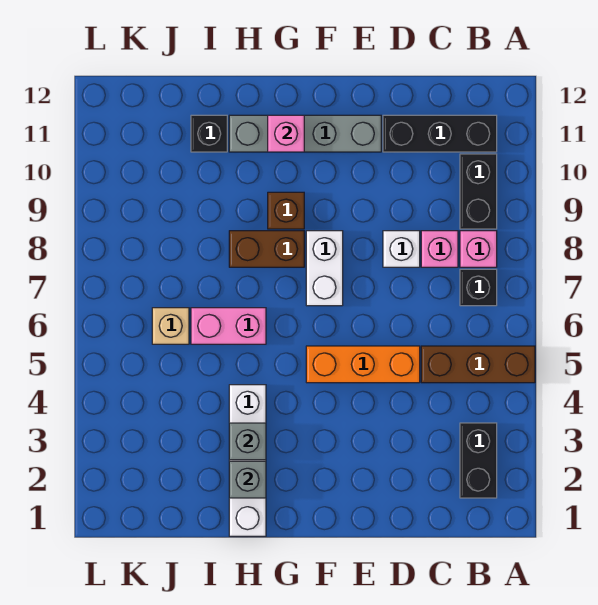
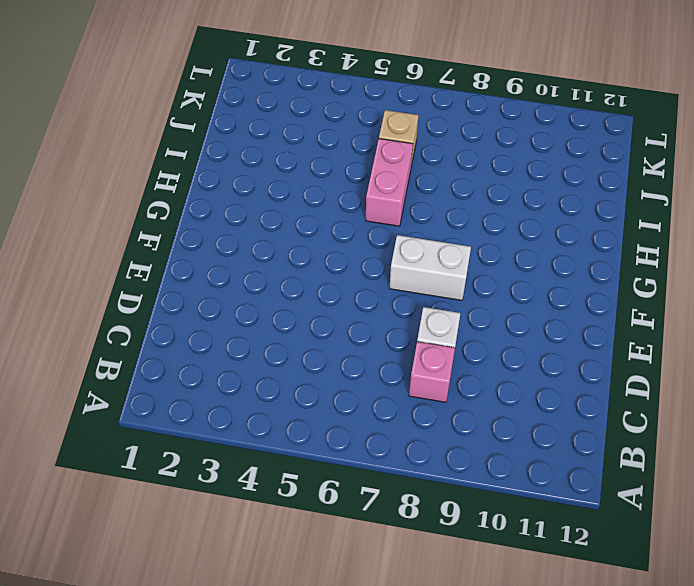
none -> brown brick A5:C5 level 1
none -> black brick B2:B3 level 1
none -> black brick B7 level 1

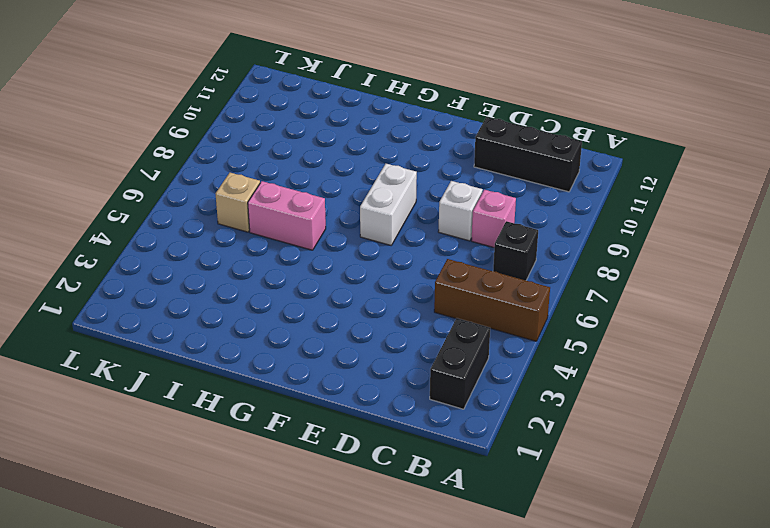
none -> pink brick B8 level 1
none -> black brick B9:B10 level 1
none -> orange brick D5:F5 level 1

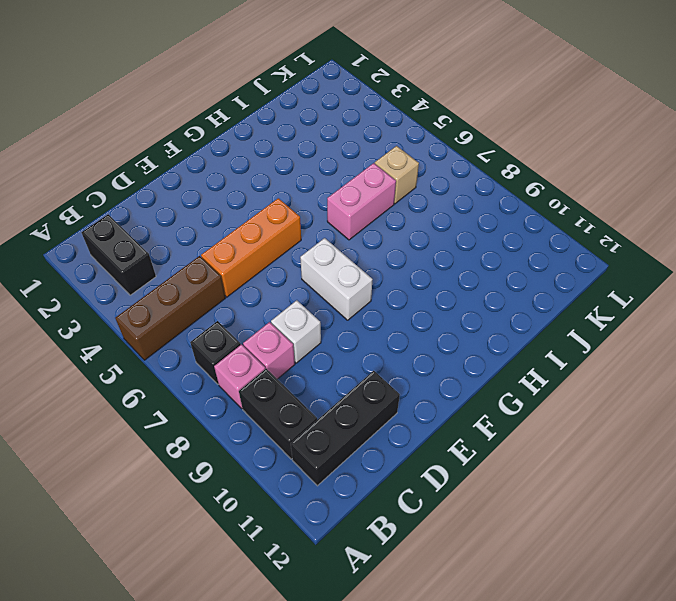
none -> grey brick E11:H11 level 1
none -> brown brick G8:H8 level 1
none -> brown brick G9 level 1

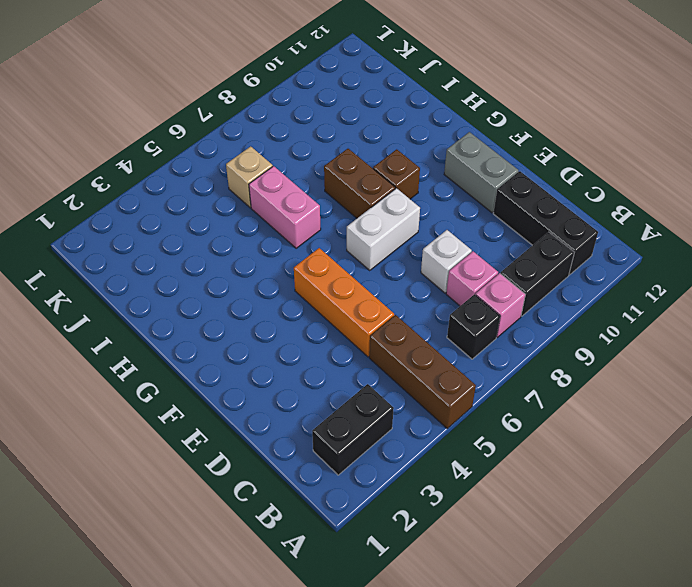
grey brick E11:F11 level 1 -> grey brick E11:H11 level 1
none -> white brick H1:H4 level 1
none -> black brick I11 level 1
none -> pink brick G11 level 2

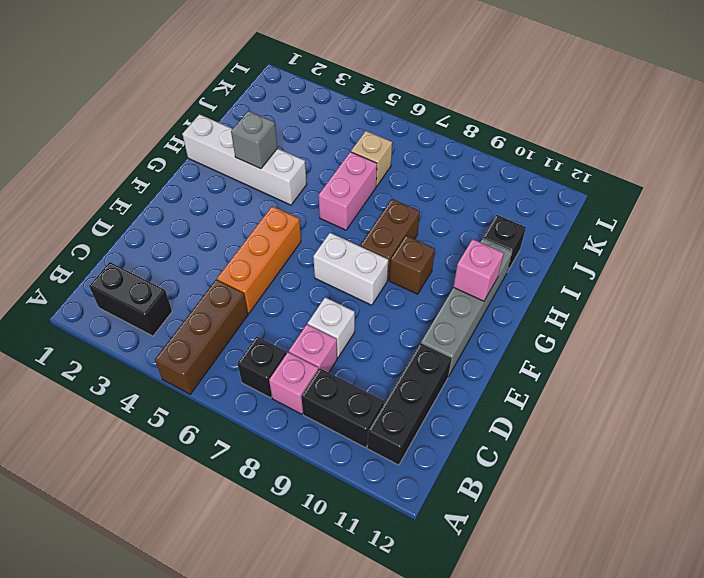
none -> grey brick H2 level 2

